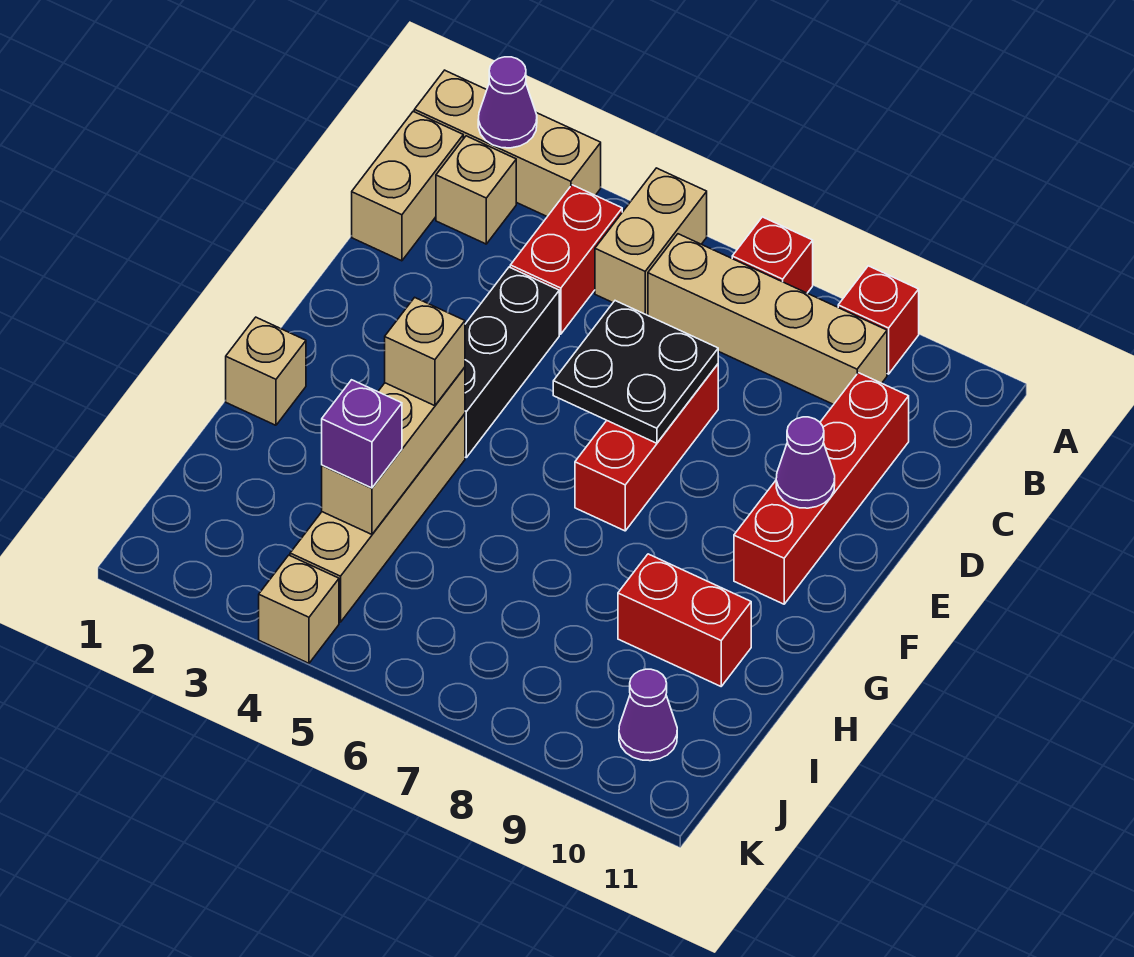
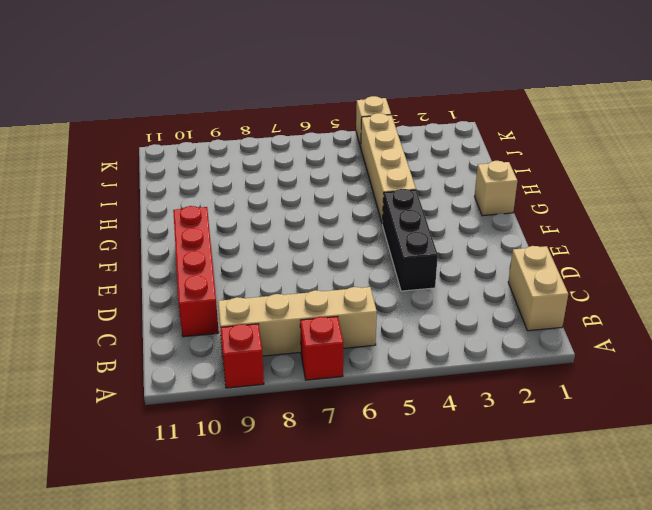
none -> tan brick A1:A3 level 1
none -> tan brick A5:B5 level 1
none -> tan brick B2 level 1

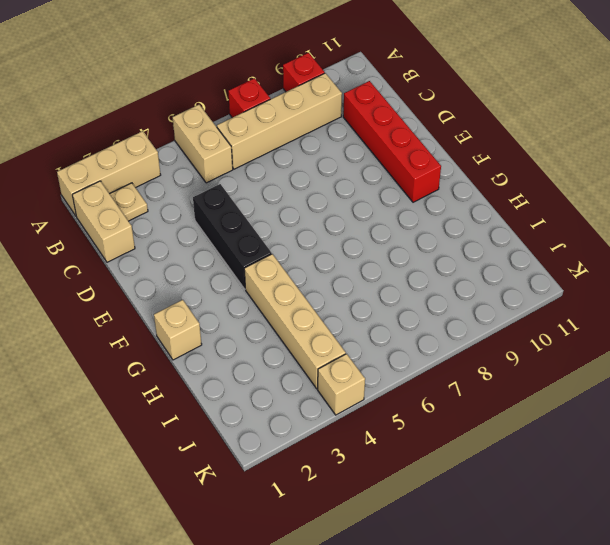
tan plate B2 level 1 -> tan brick B2 level 1
none -> red brick B4:C4 level 1
none -> red brick D7:F7 level 1
none -> red brick H9:H10 level 1

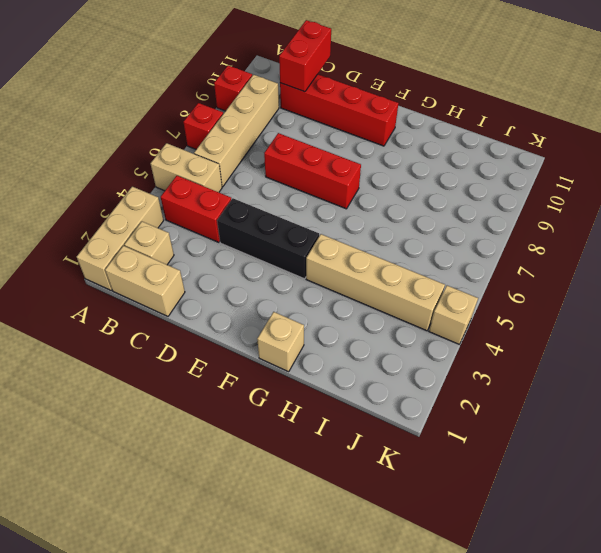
red brick C10:C11 level 2 -> red brick H9:H10 level 1
none -> purple cone J10 level 1
none -> purple cone A2 level 2
none -> black plate D6:E7 level 2

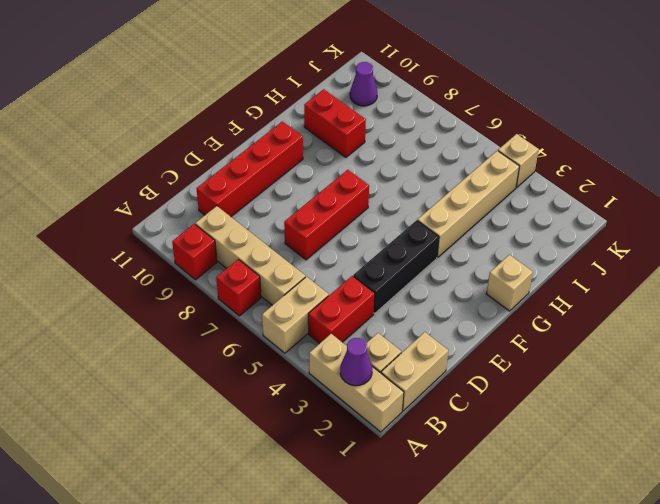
none -> black plate D6:E7 level 2
none -> purple cone E10 level 2
none -> tan brick G4:I4 level 2

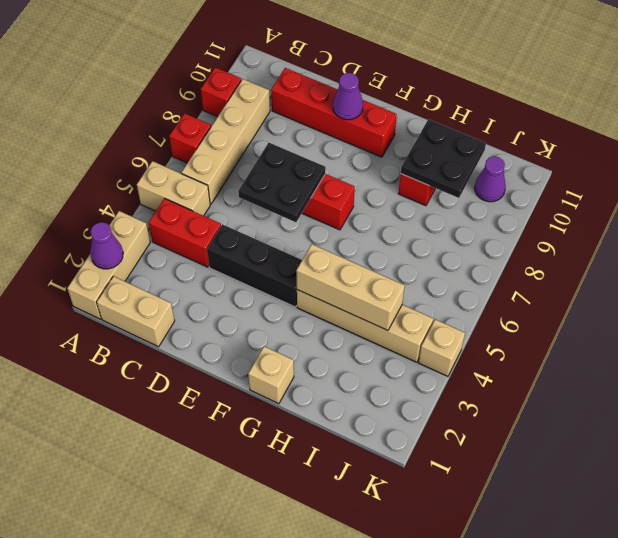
black plate H9:I10 level 2 -> none
none -> tan brick B2 level 1
none -> tan brick G4 level 3
none -> purple brick I4 level 3

